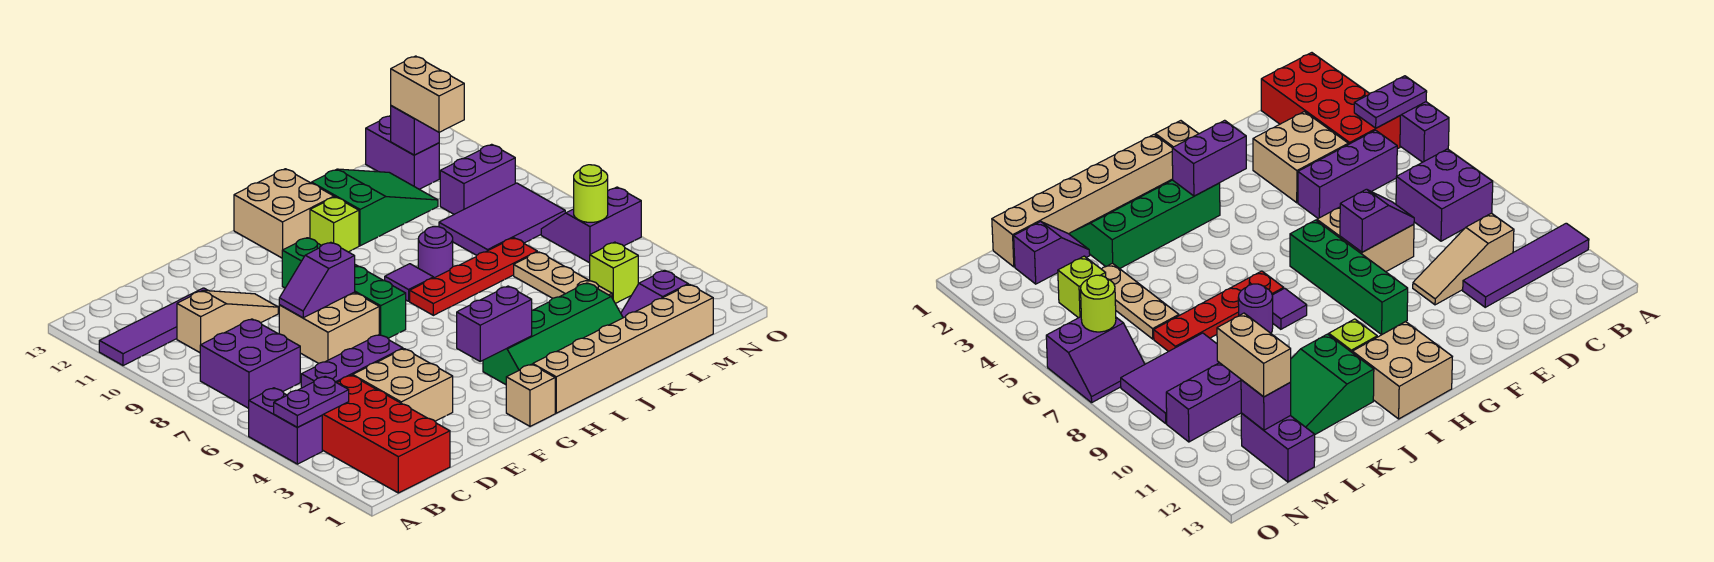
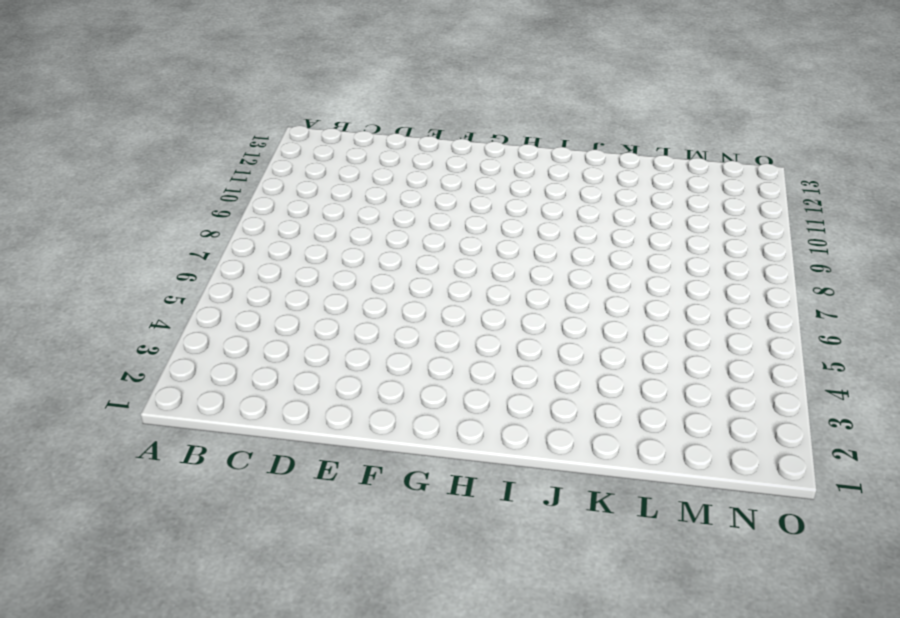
none -> purple brick A4:A5 level 1
none -> purple tile A11:D11 level 1
none -> red brick B1:C4 level 1
none -> purple brick B7:C8 level 1

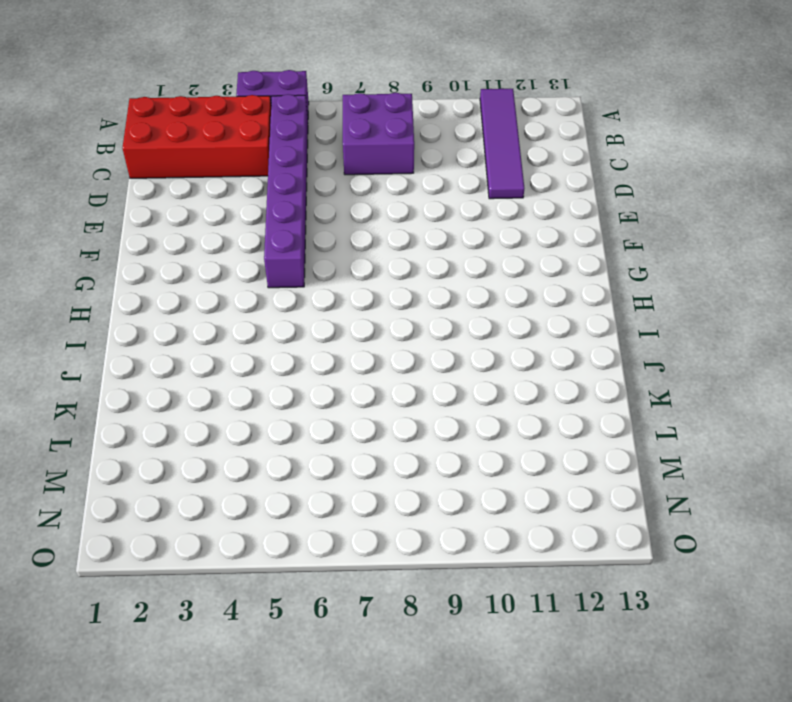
purple brick B5:G5 level 1 -> purple brick C5:E5 level 1
none -> tan slope C10:E10 level 1 top C
none -> tan brick D3:E4 level 1
none -> tan brick E7:F8 level 1
none -> tan brick G1 level 1

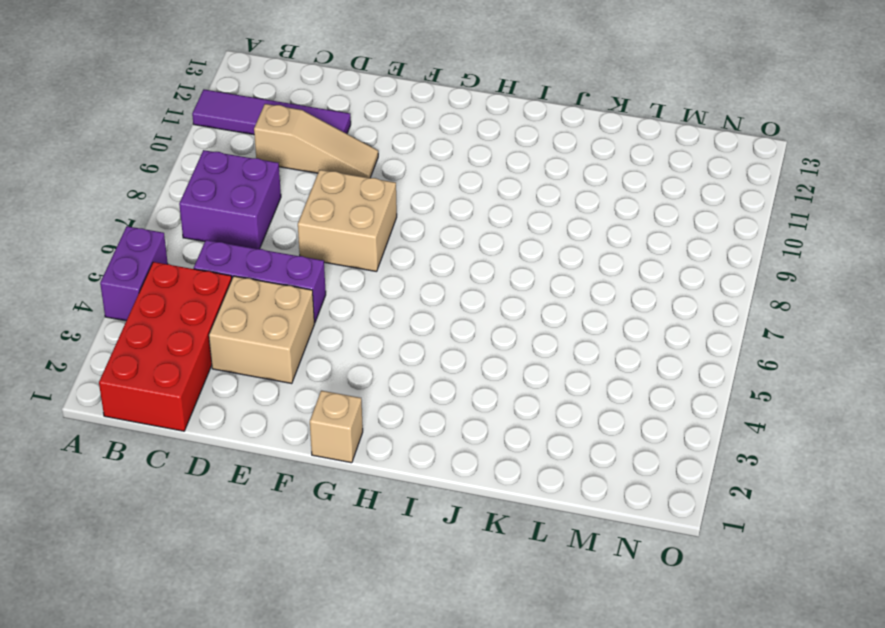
none -> green brick G7:G10 level 1
none -> tan brick H1:M1 level 1
none -> green slope H2:K3 level 1 top 3
none -> tan brick H12:I13 level 1

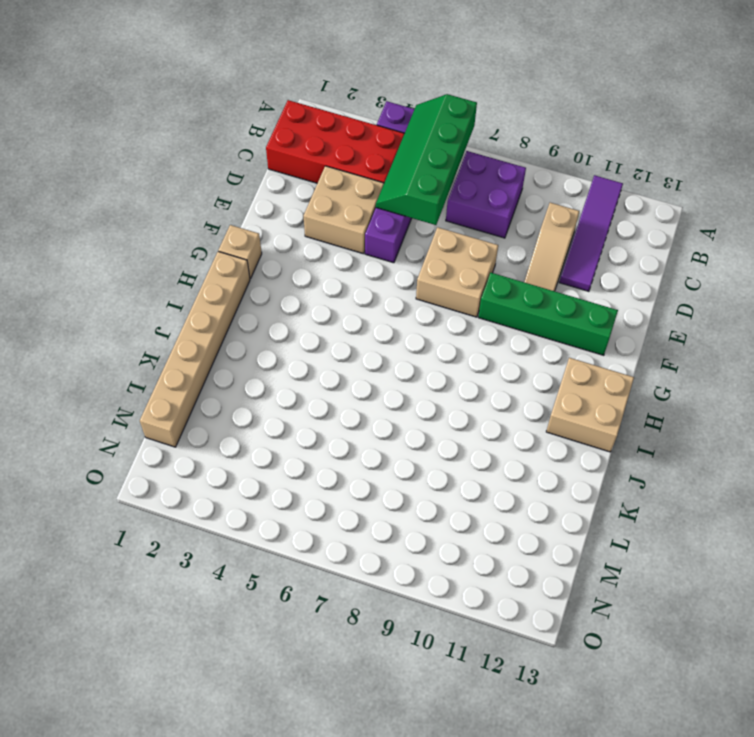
green slope A5:D6 level 2 top 6 -> green slope H2:K3 level 1 top 3
green brick F9:F12 level 1 -> green brick G7:G10 level 1
none -> red plate I7:L7 level 1
none -> purple tile I8 level 1
none -> lime brick I11 level 1
none -> purple round brick J8 level 1

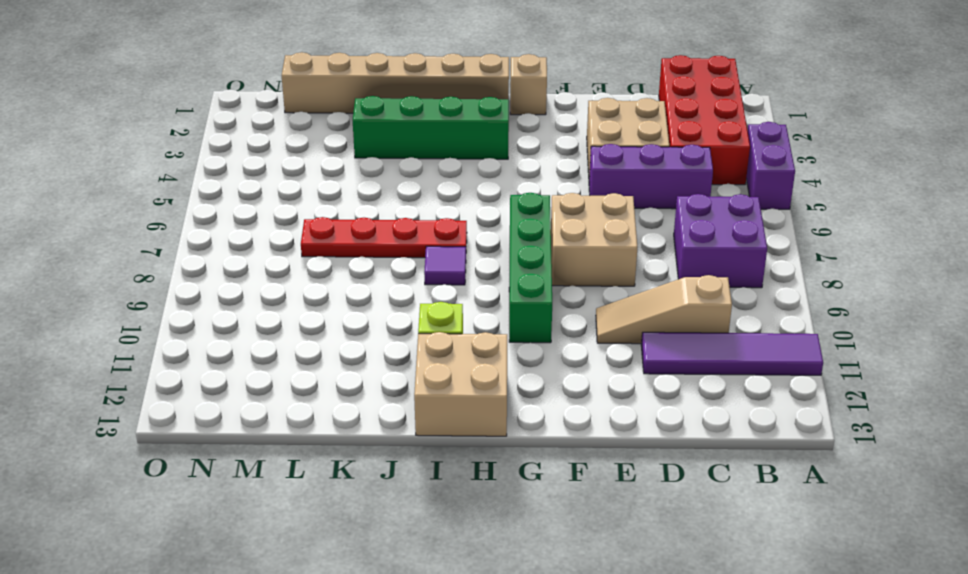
none -> purple round brick J8 level 1
none -> green slope J11:L12 level 1 top J
none -> purple slope L2:M2 level 1 top M
none -> tan plate L4:L6 level 1

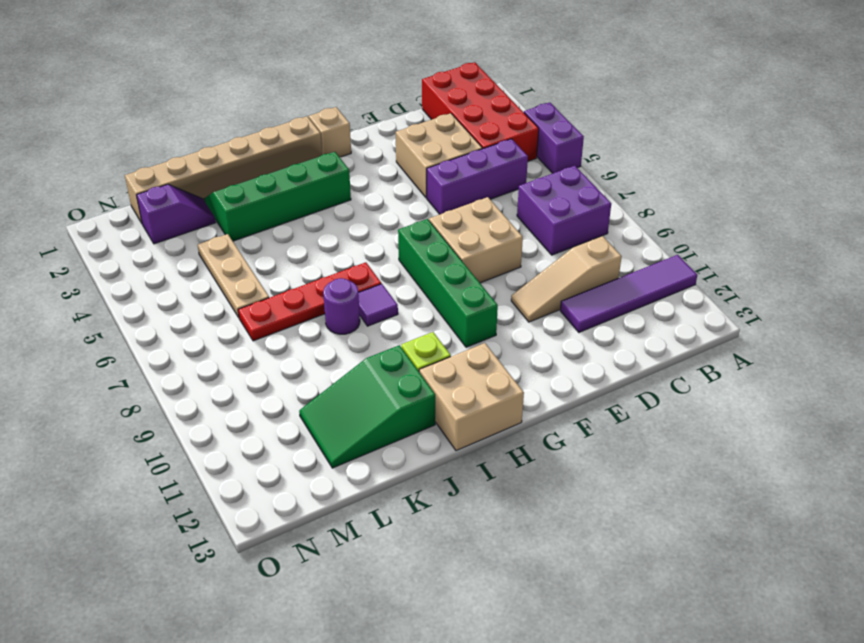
none -> purple tile L8:N9 level 1
none -> lime brick M4 level 1
none -> purple brick M10:N10 level 1
none -> purple brick M12:M13 level 1

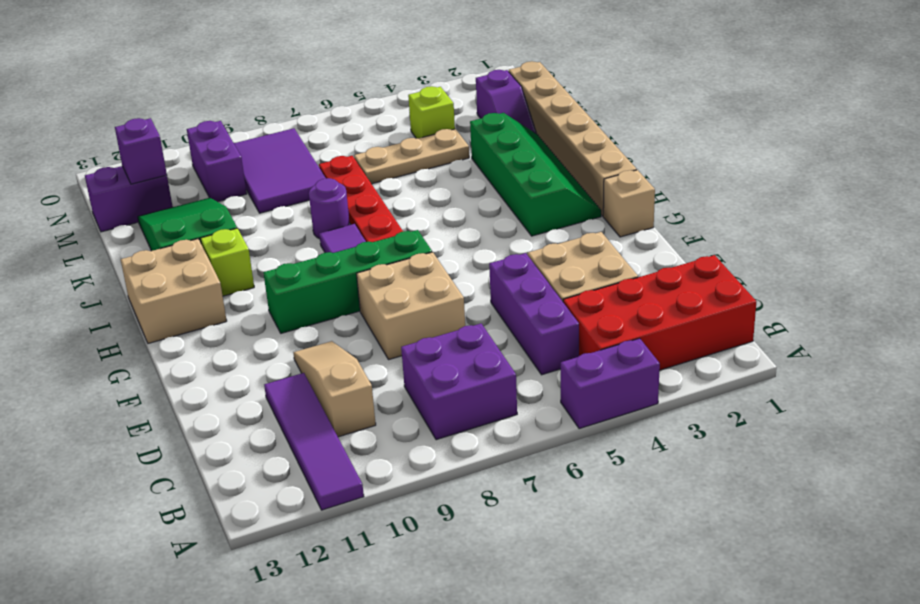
none -> purple slope N6:O7 level 1 top 6
none -> purple plate A4:B4 level 2
none -> purple slope E8:F8 level 2 top F
none -> purple brick G3:H3 level 2

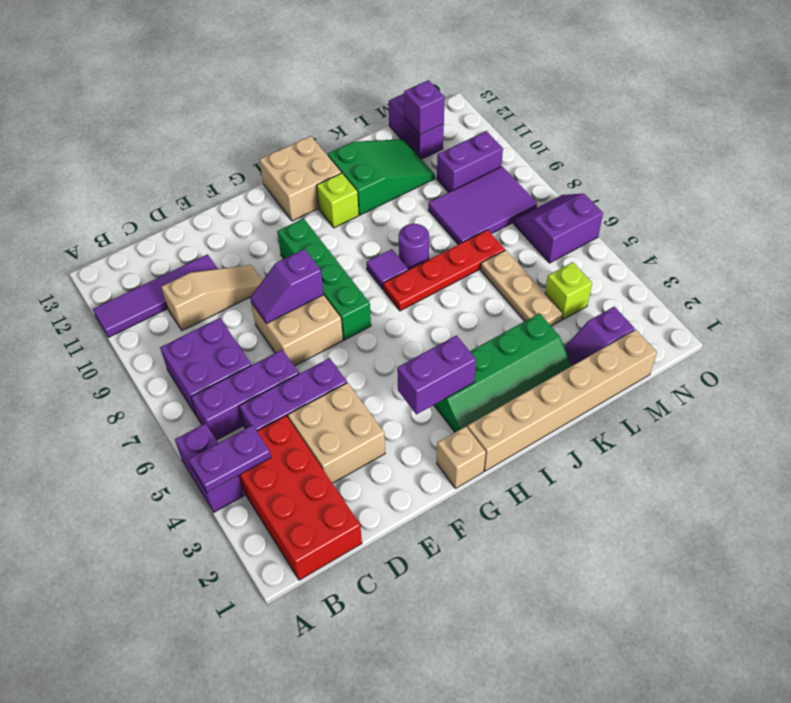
purple brick B6:D6 level 1 -> none
none -> lime round brick N6 level 2
none -> tan brick M11:M12 level 3

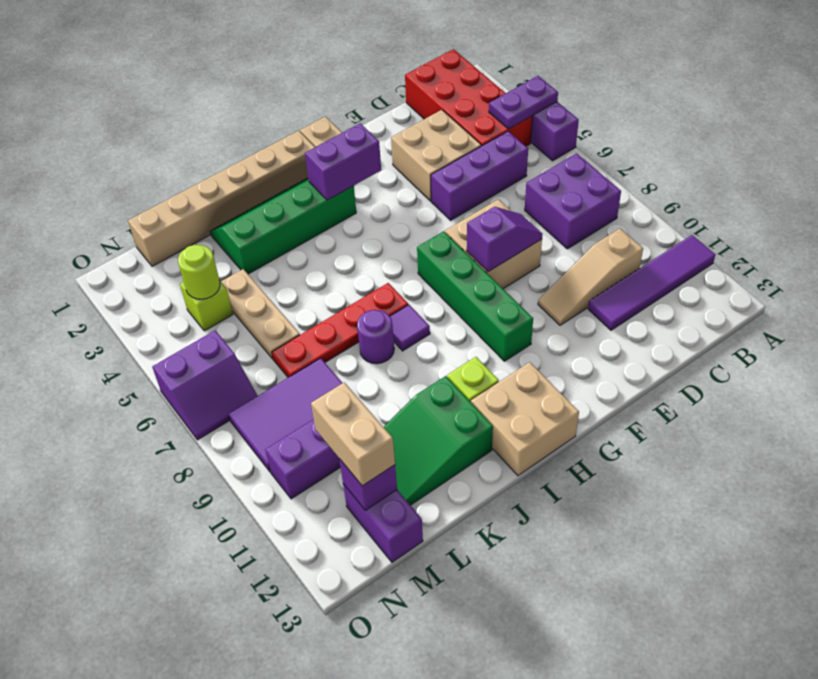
lime round brick M4 level 2 -> lime round brick N6 level 2
none -> purple slope L2:M2 level 1 top M

